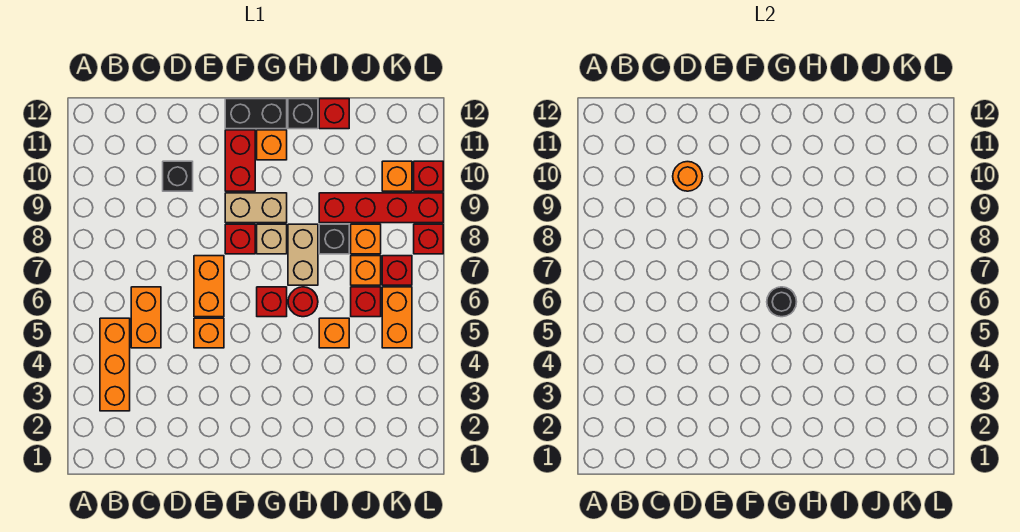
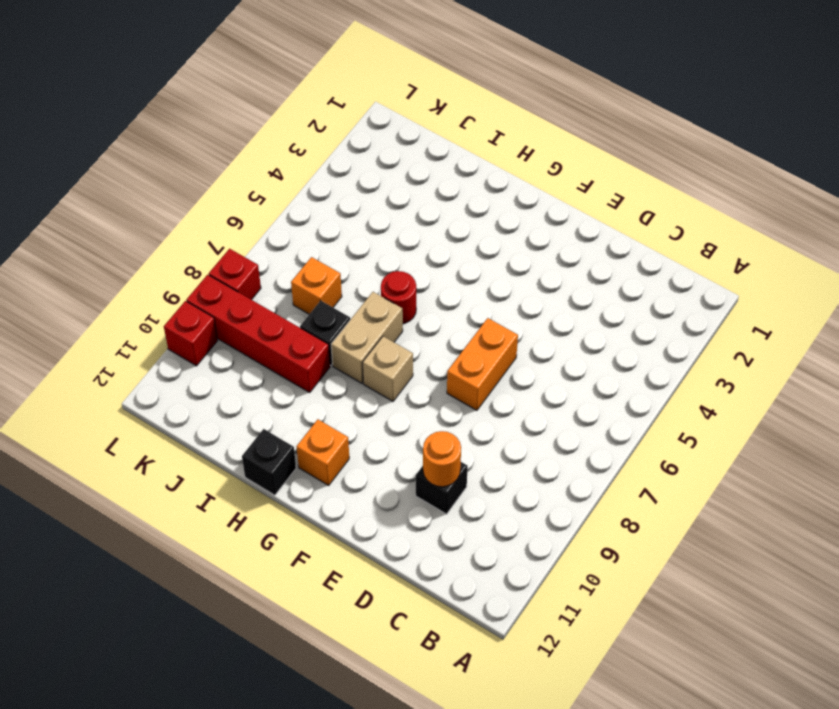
none -> orange brick B3:B5 level 1
none -> orange brick C5:C6 level 1
none -> orange brick E5 level 1

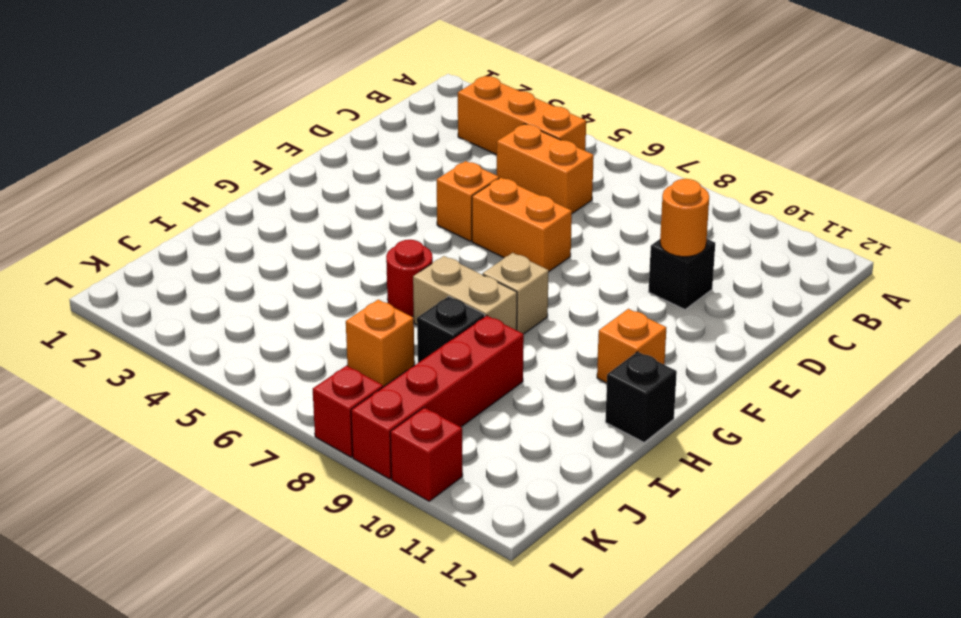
none -> red brick F8 level 1
none -> tan brick F9:G9 level 1
none -> red brick F10:F11 level 1

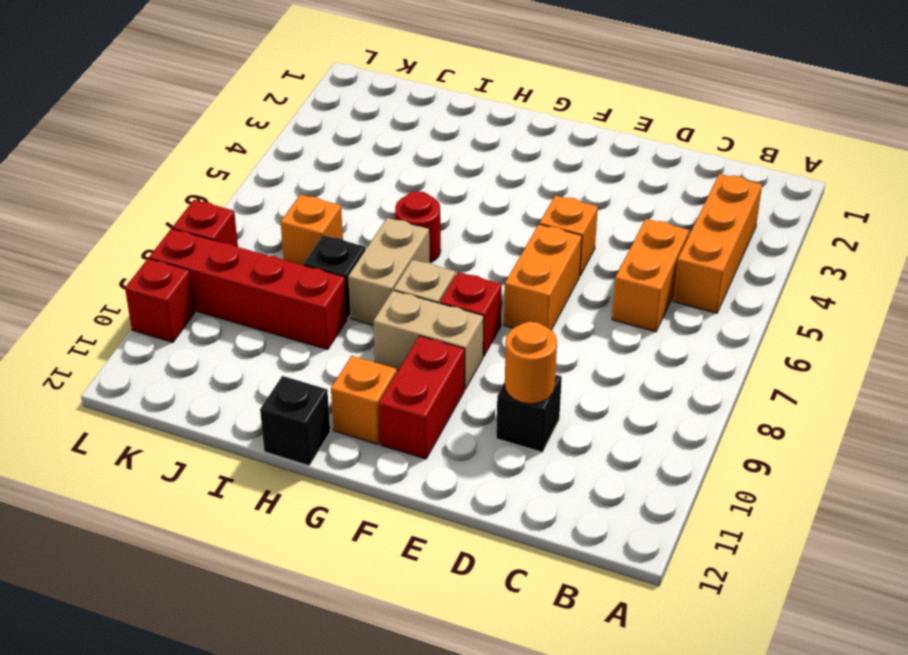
none -> black brick F12:G12 level 1
none -> red brick G6 level 1
none -> orange brick I5 level 1

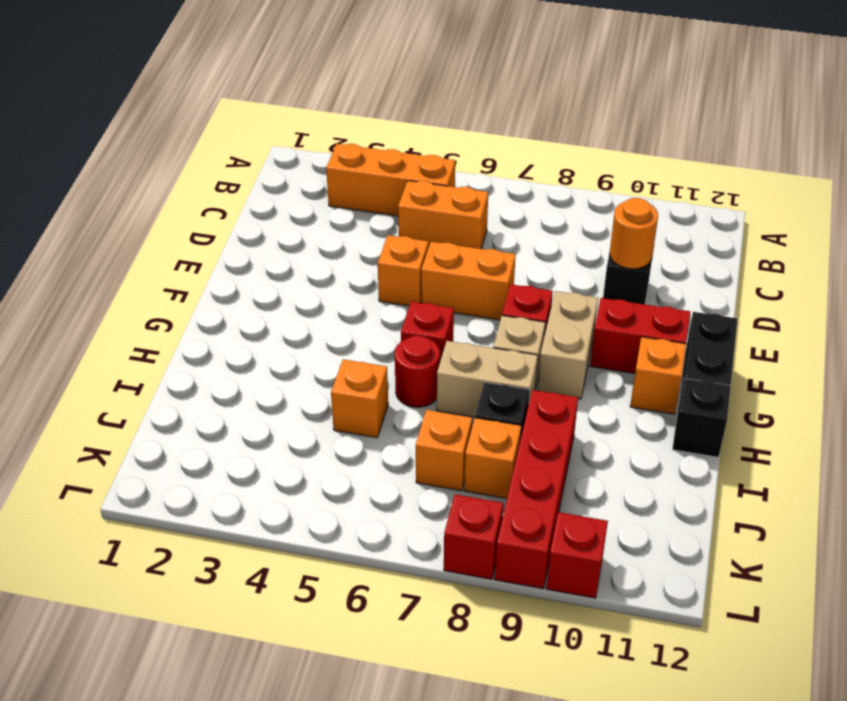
none -> red brick I12 level 1
none -> red brick J6 level 1
none -> orange brick K5:K6 level 1

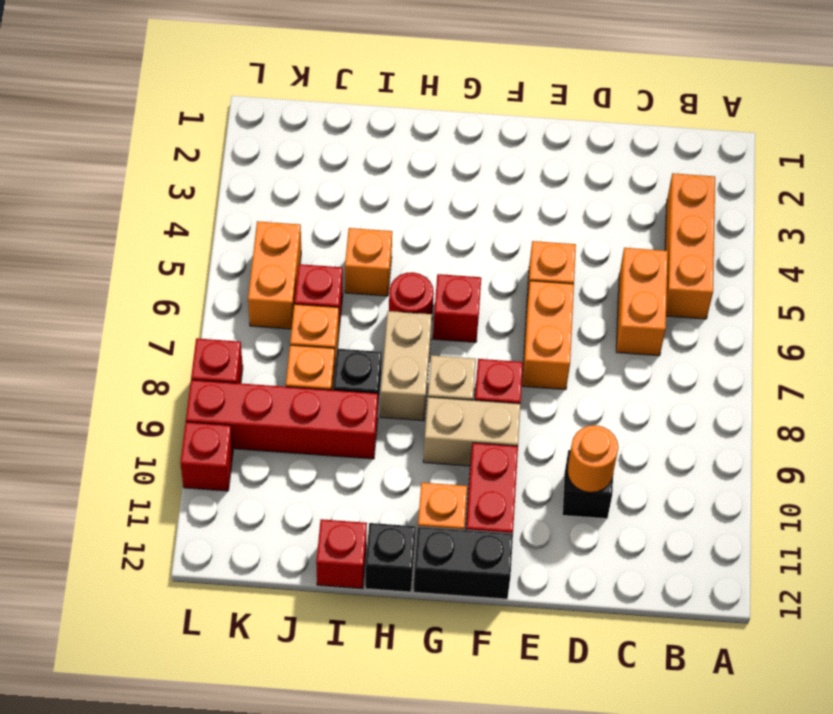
none -> red brick K7 level 1
none -> orange brick K10 level 1
none -> black round brick G6 level 2

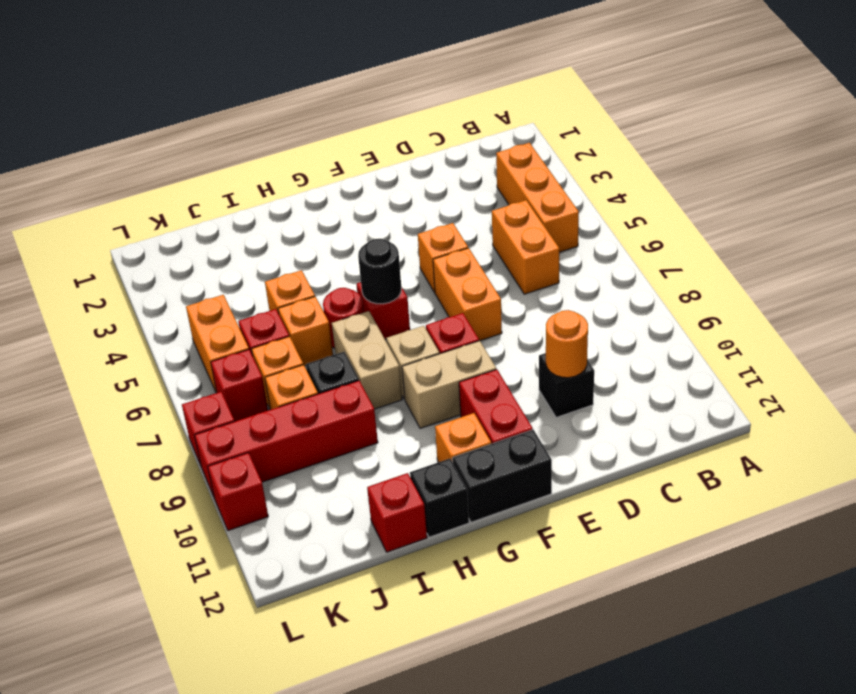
orange brick I6 level 1 -> orange brick K10 level 1

